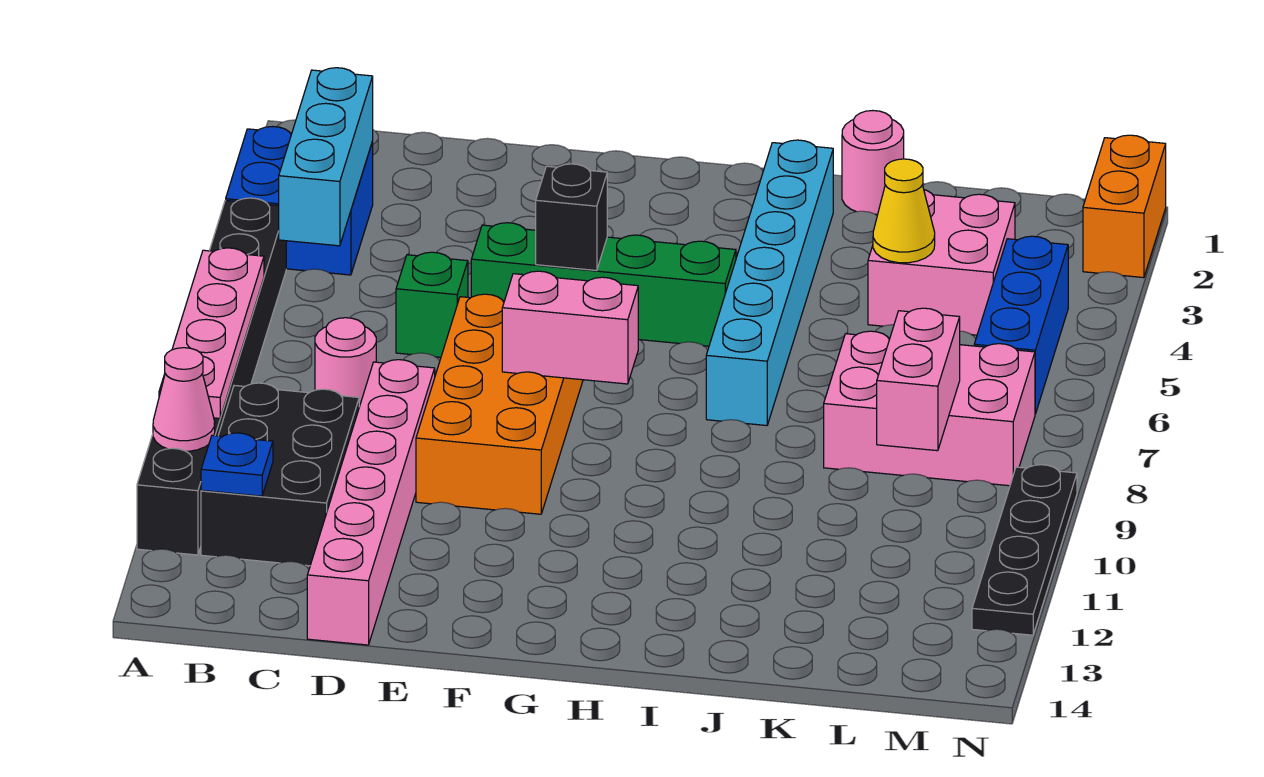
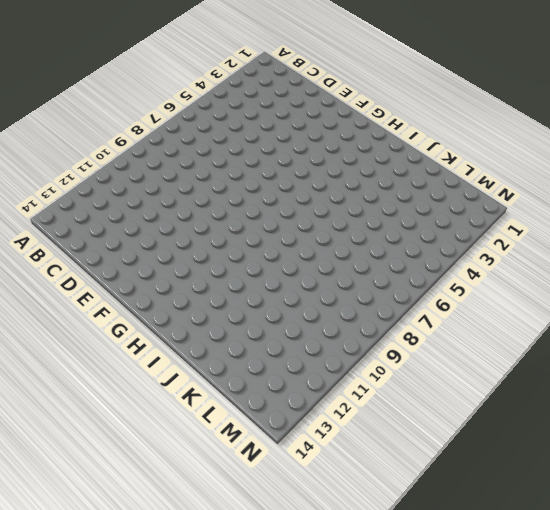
none -> blue brick A3:B4 level 1
none -> black brick A5:A12 level 1
none -> black brick B10:C12 level 1

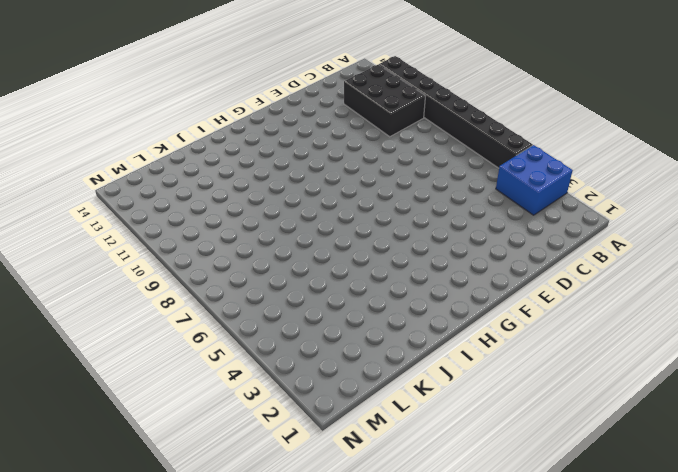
none -> pink round brick C8 level 1
none -> green brick D6 level 1
none -> pink brick D9:D14 level 1

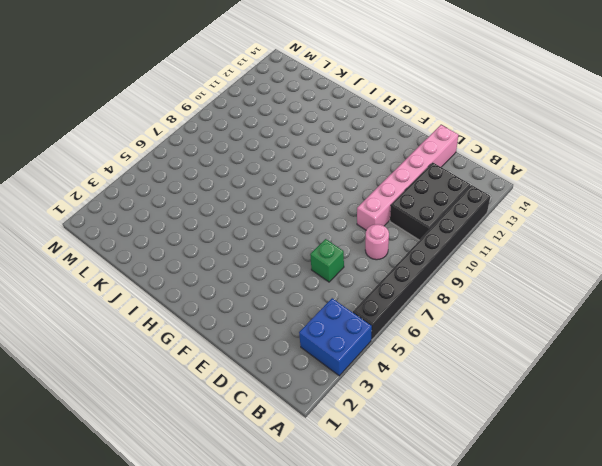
none -> green brick E5:H5 level 1
none -> orange brick E7:F10 level 1
none -> cyan brick I2:I7 level 1

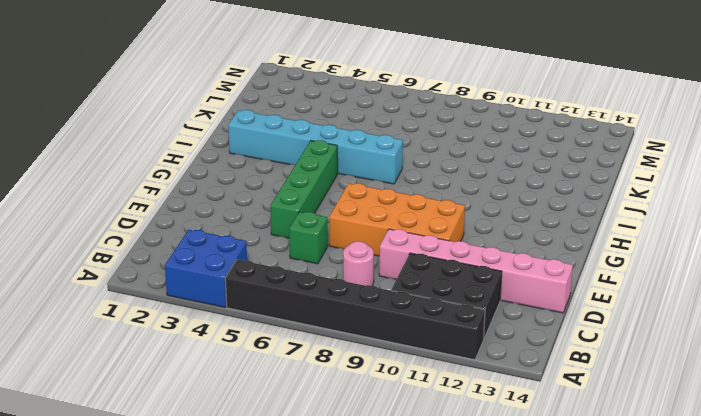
none -> pink round brick J1 level 1
none -> pink brick K3:L4 level 1
none -> pink brick K7:M8 level 1

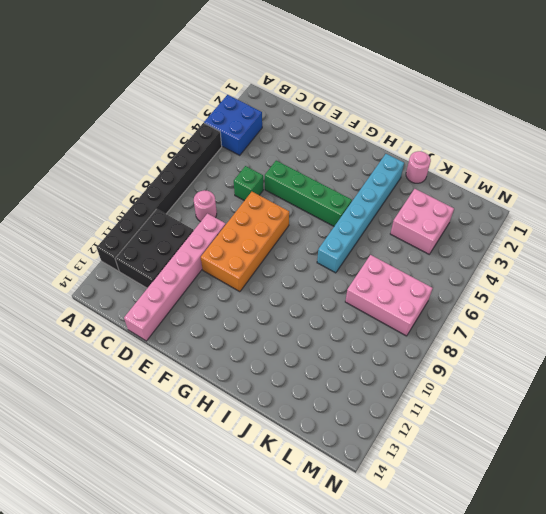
none -> blue brick M4:M6 level 1
none -> orange brick N1:N2 level 1
none -> black plate N9:N12 level 1

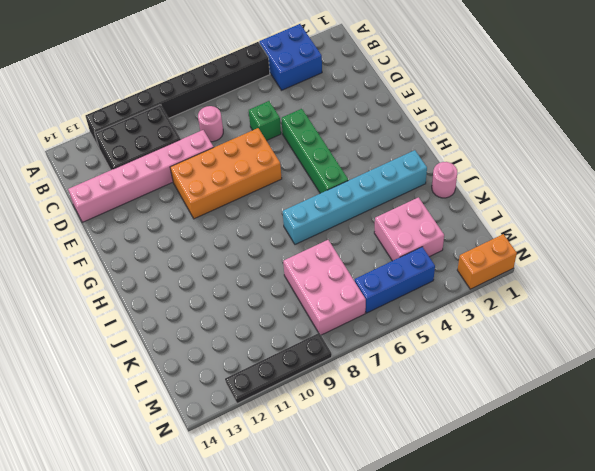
none -> pink plate A7:A10 level 2
none -> pink cone A11 level 2
none -> cyan brick B3:B5 level 2

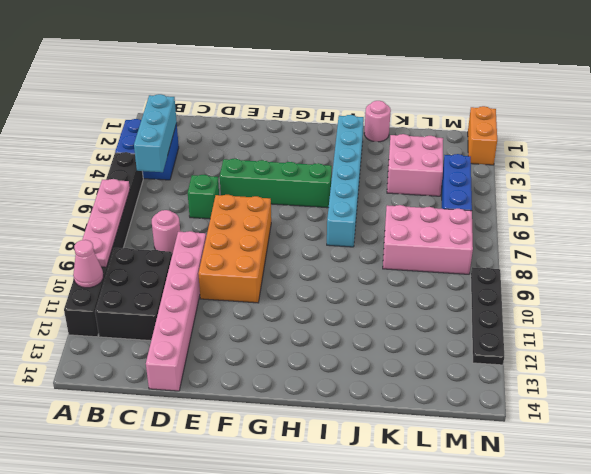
none -> blue plate B12 level 2
none -> black brick F5 level 2
none -> pink brick F8:G8 level 2

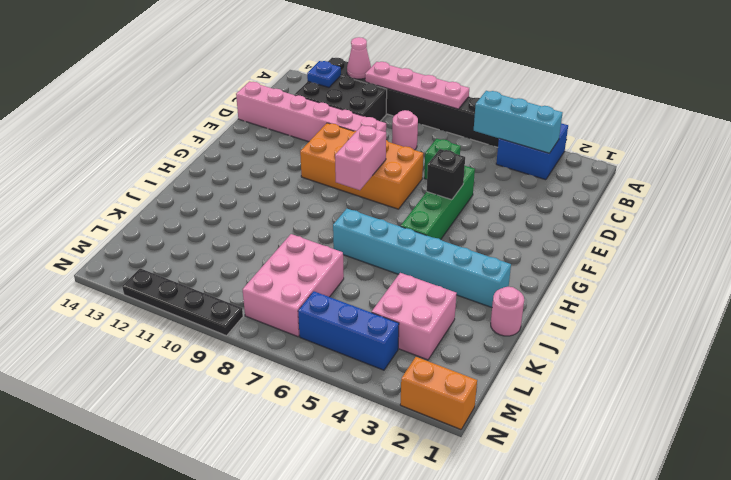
none -> yellow cone K4 level 2
none -> pink brick L8:L9 level 2

